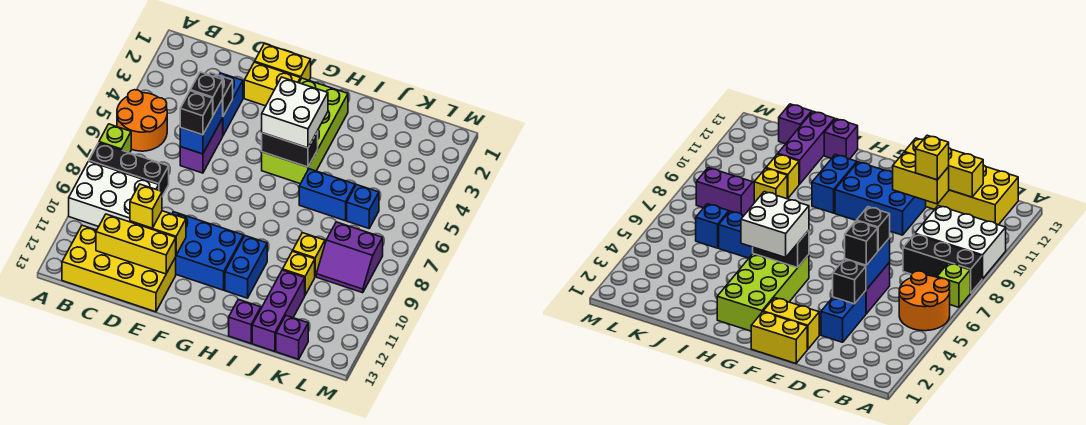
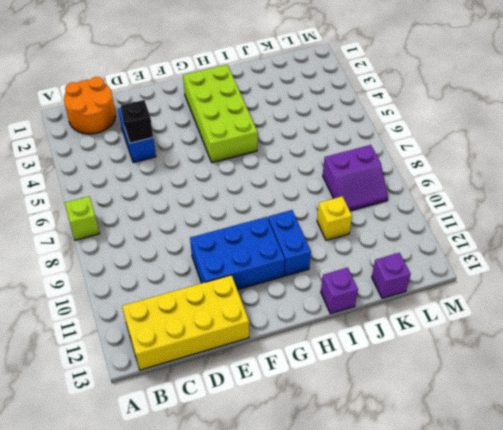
orange round brick B1:C2 level 1 -> orange round brick A5:B6 level 1
none -> black brick A8:C8 level 1
none -> white brick A9:C10 level 1
none -> purple brick D5:D6 level 1

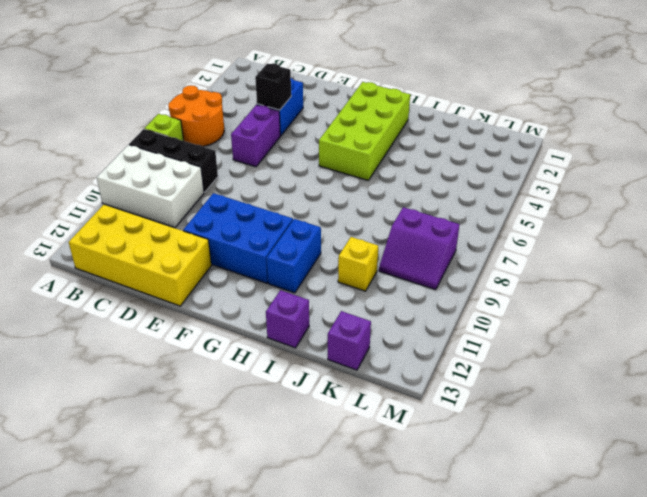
none -> yellow brick E1:F1 level 1
none -> yellow brick E2:F2 level 1
none -> blue brick I6:J6 level 1

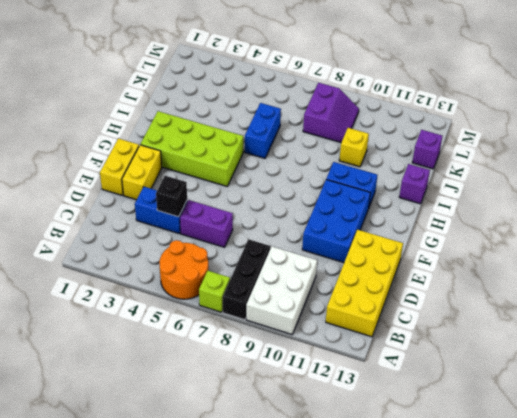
none -> yellow brick J9 level 1
none -> purple brick J11:J13 level 1
none -> blue brick K6 level 1

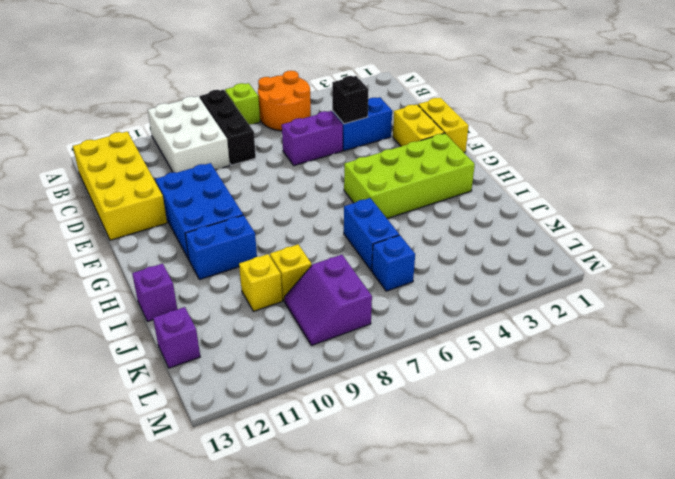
none -> purple brick J11:J13 level 1
none -> yellow brick C12:E12 level 2
none -> blue brick D5:D6 level 2

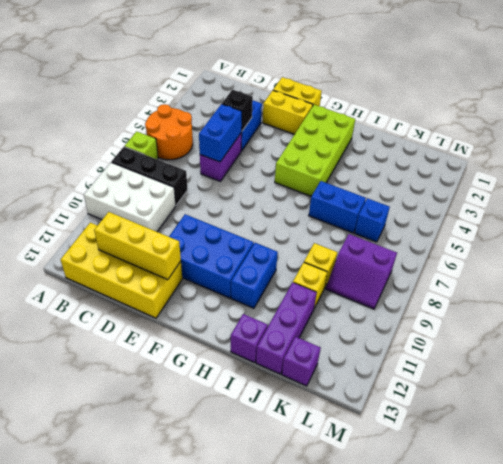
none -> yellow brick D11:E11 level 2
none -> black brick G5:H5 level 2
none -> black brick D5 level 3

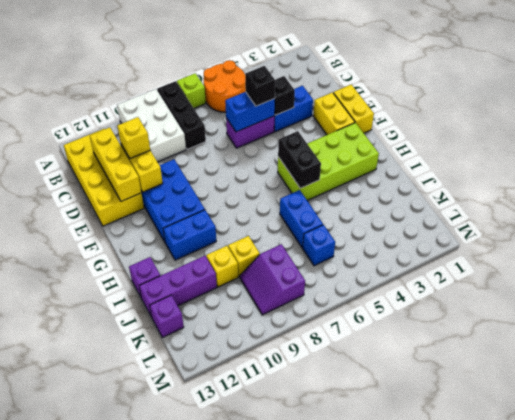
none -> black brick D6 level 3
none -> white brick G4:H5 level 3

